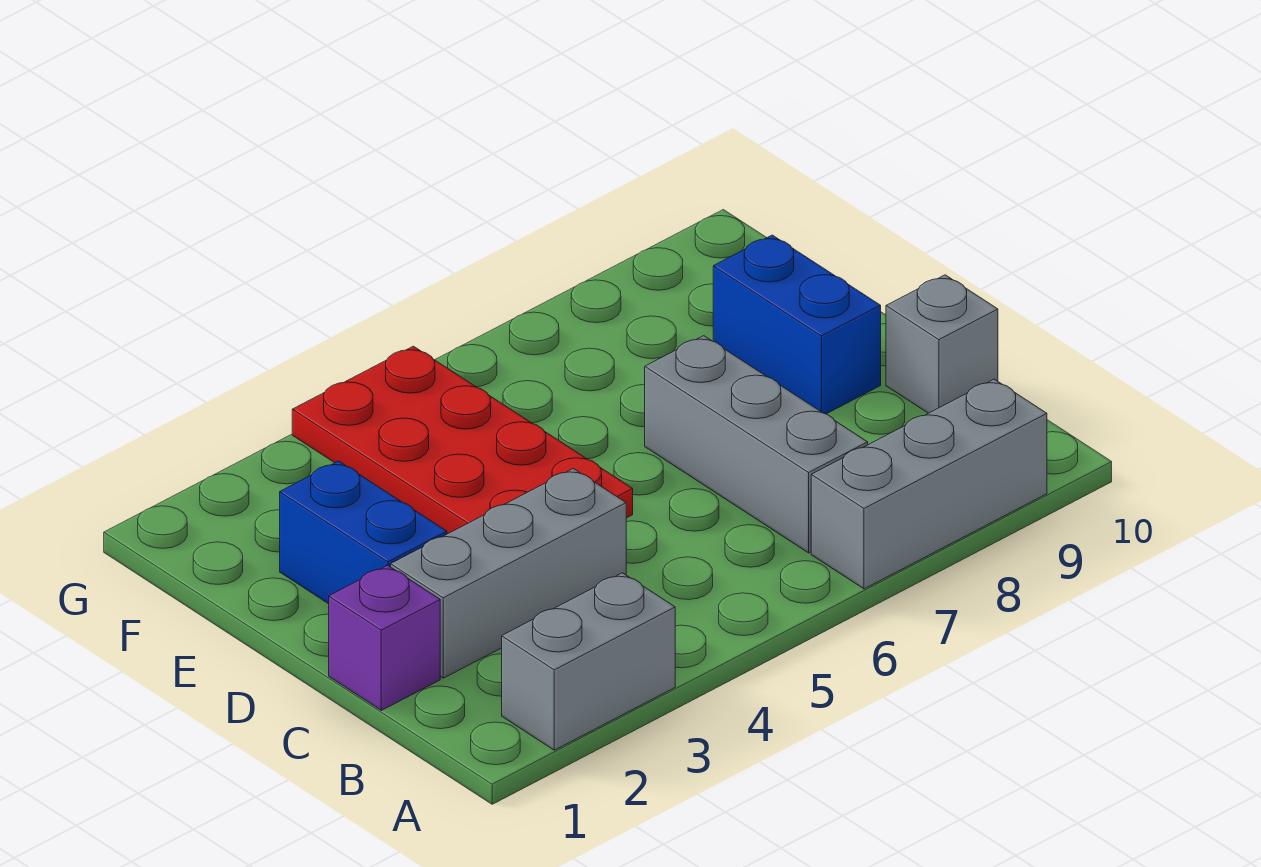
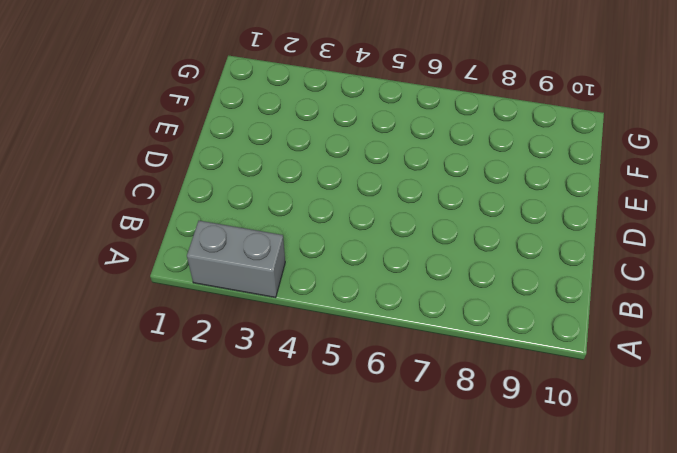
none -> grey brick A7:A9 level 1
none -> grey brick B7:D7 level 1

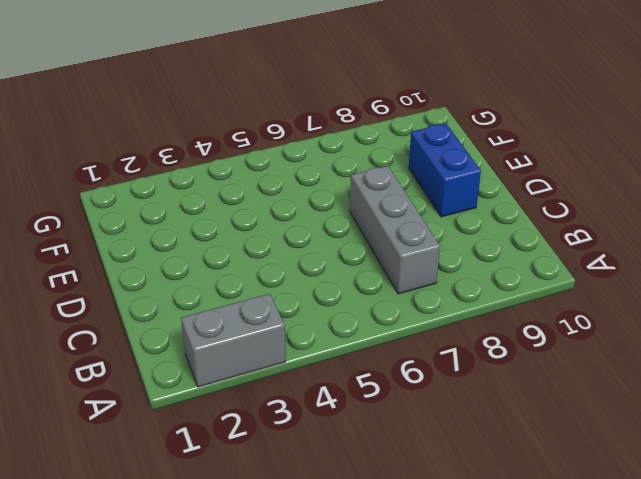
none -> grey brick A7:A9 level 1
none -> purple brick C1 level 1

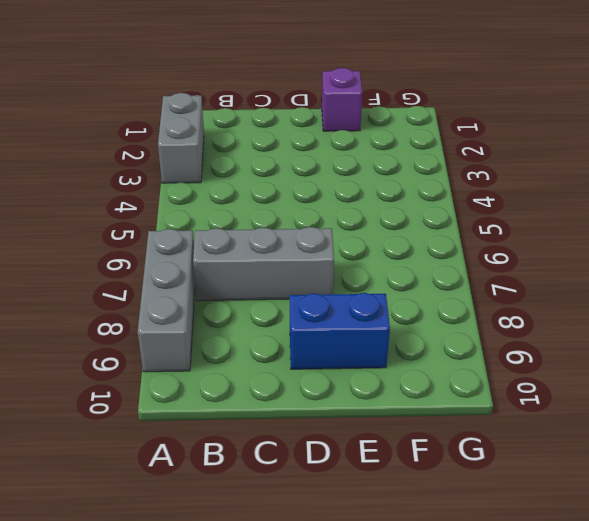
purple brick E1 level 1 -> purple brick C1 level 1
none -> grey brick C2:C4 level 1
none -> grey brick C10 level 1

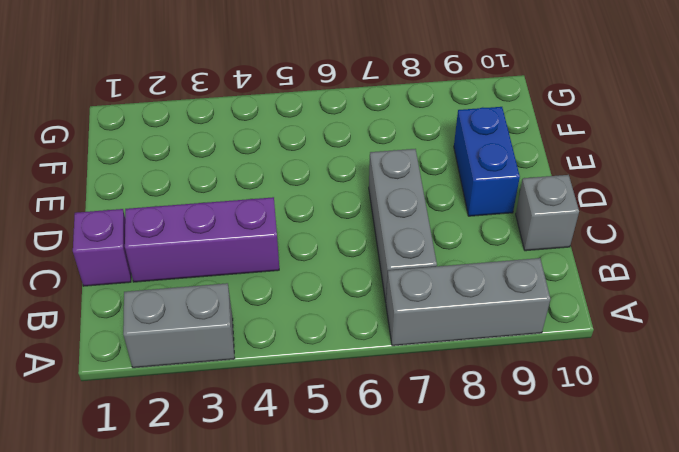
purple brick C2:C4 level 1 -> grey brick C2:C4 level 1
none -> blue brick D2:E2 level 1
none -> red plate D4:G5 level 1

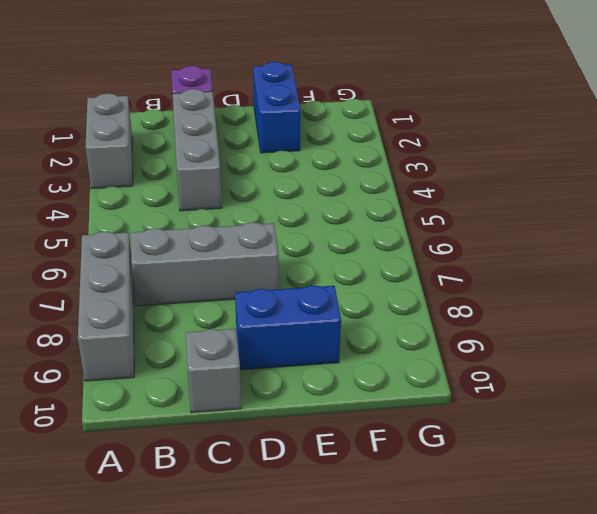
blue brick E1:E2 level 1 -> blue brick D2:E2 level 1
none -> red plate D4:G5 level 1

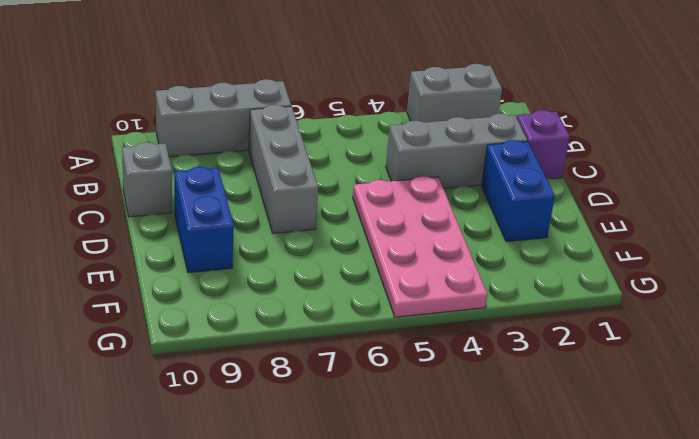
pink plate D4:G5 level 1 -> red plate D4:G5 level 1

